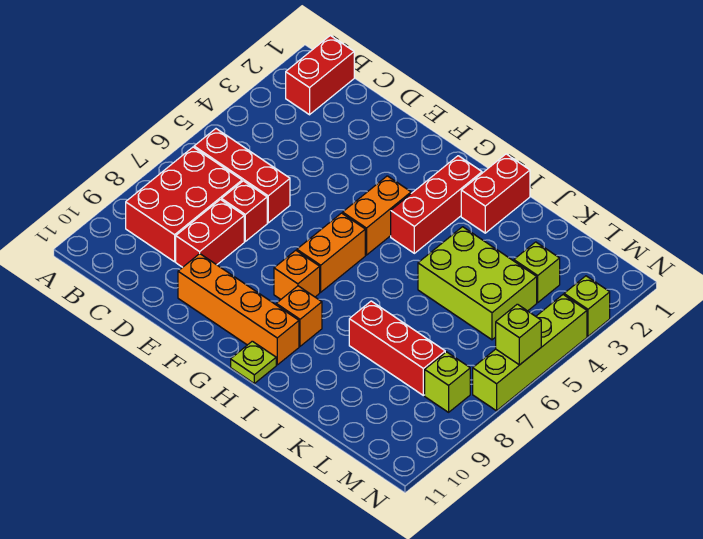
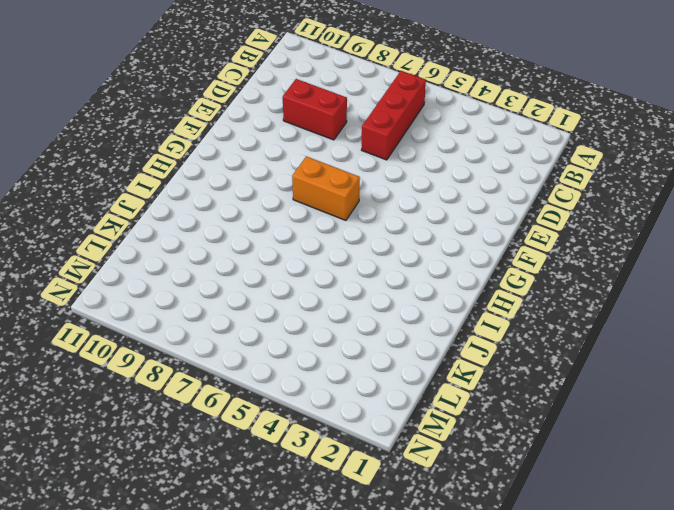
none -> red brick B1:B2 level 1
none -> red brick B7:C9 level 1
none -> red brick D7 level 1

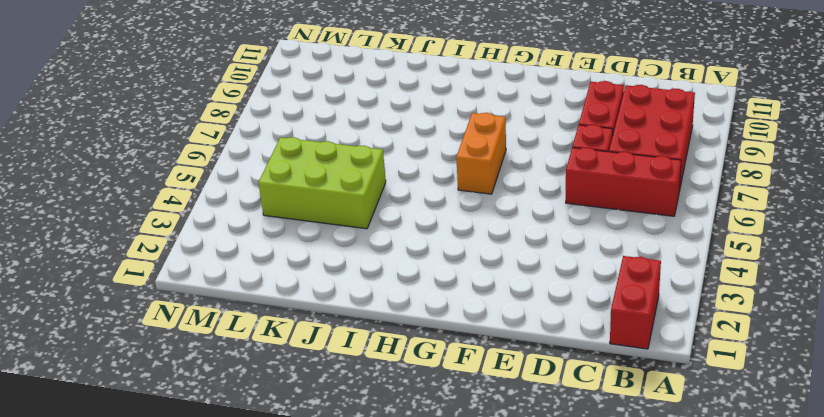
none -> orange brick E10:H10 level 1
none -> orange brick G4:G5 level 1
none -> orange brick G8 level 1

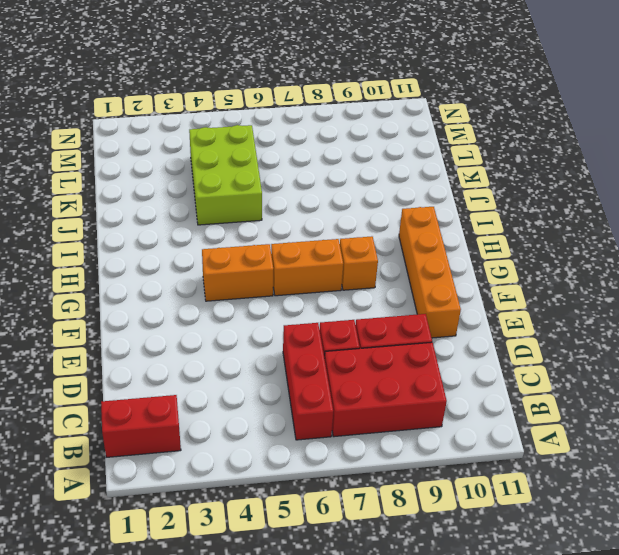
none -> red brick H2:H4 level 1
none -> orange brick H9 level 1
none -> lime plate H11 level 1

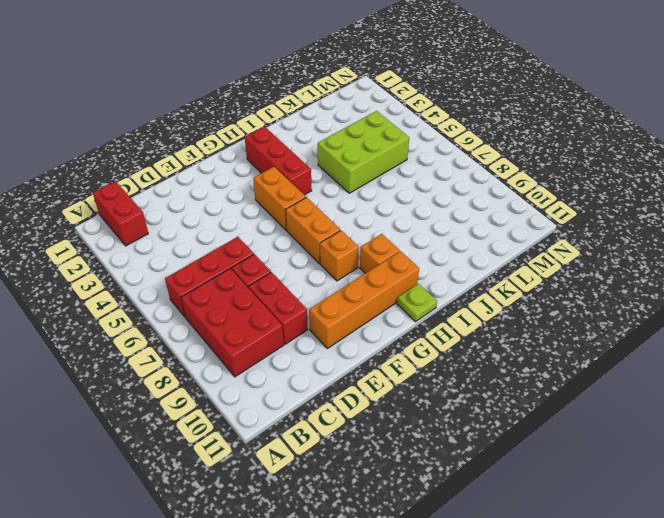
none -> red brick I1:I2 level 1
none -> red brick J8:L8 level 1
none -> lime brick L3 level 1

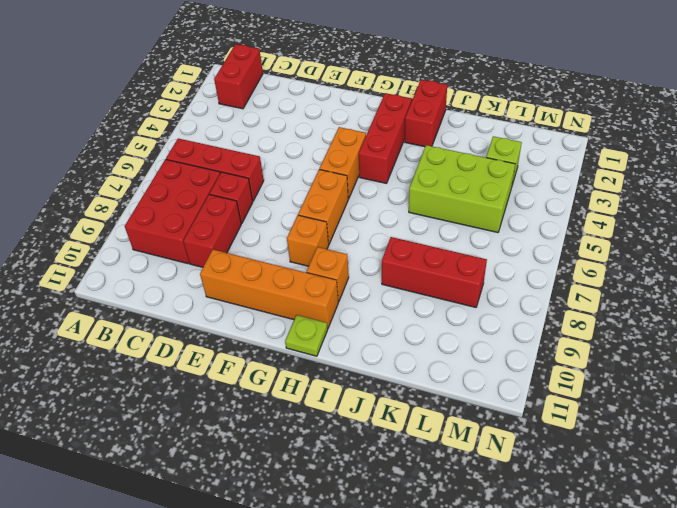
none -> lime brick M8 level 1
none -> lime brick N3 level 1
none -> lime brick N4:N7 level 1

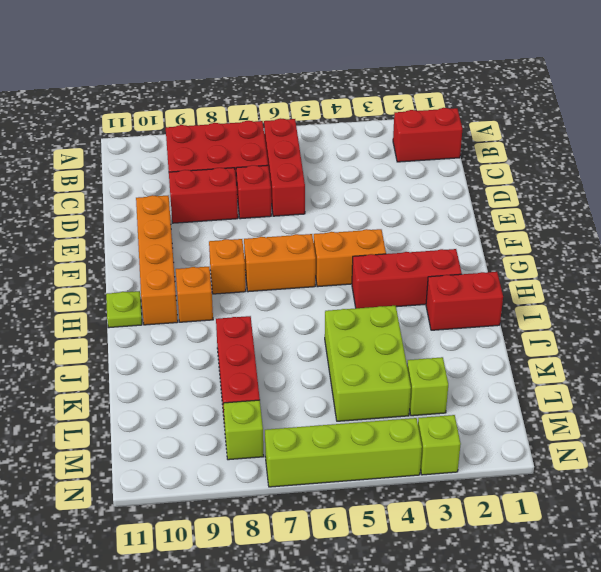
none -> lime brick N6 level 2

